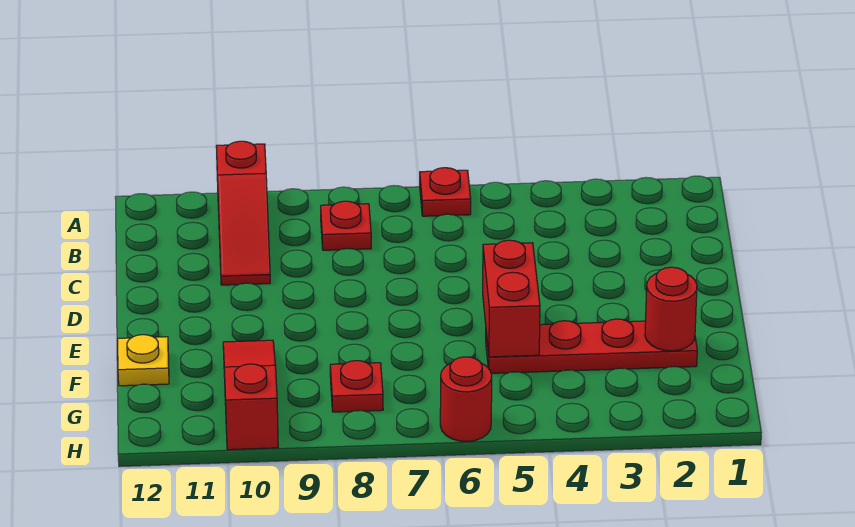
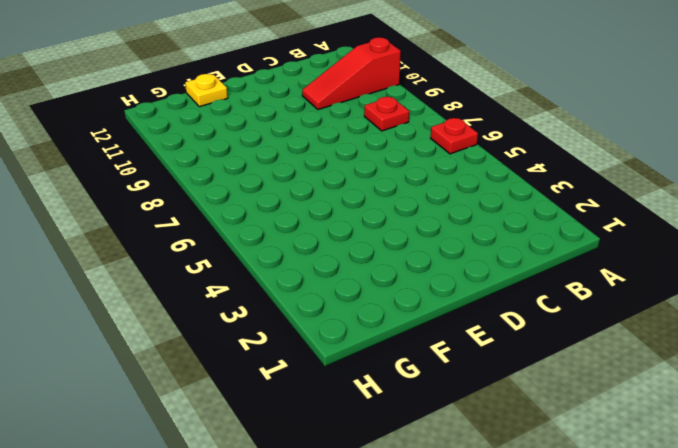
none -> red plate F2:F5 level 1
none -> red slope F10:H10 level 1 top H

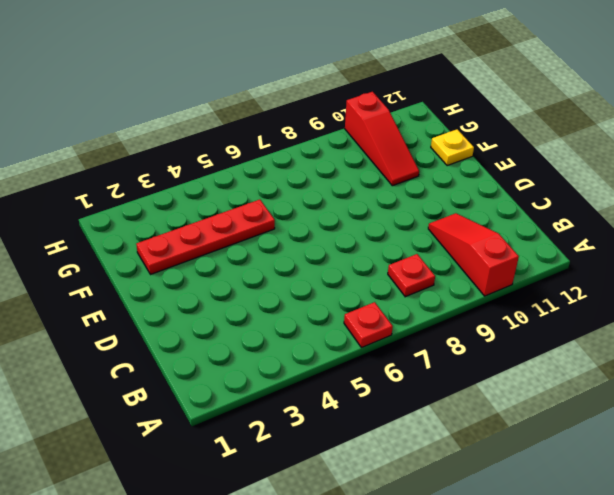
none -> red plate G8 level 1
none -> red round brick H6 level 1

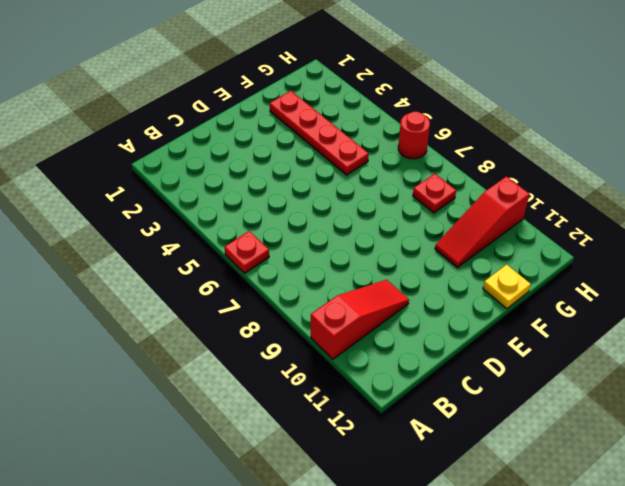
none -> red plate B8 level 1
none -> red brick E5:F5 level 2

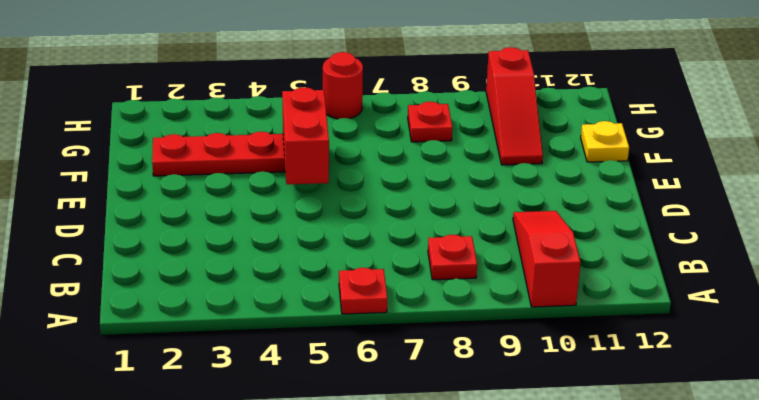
none -> red round brick F2 level 2

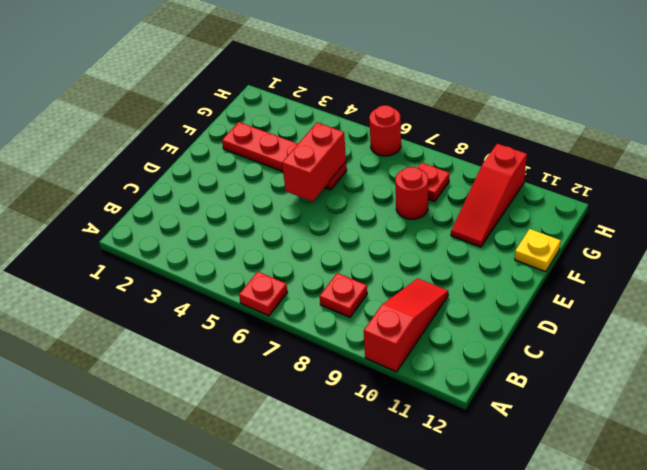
red round brick F8 level 1 -> red round brick F2 level 2

